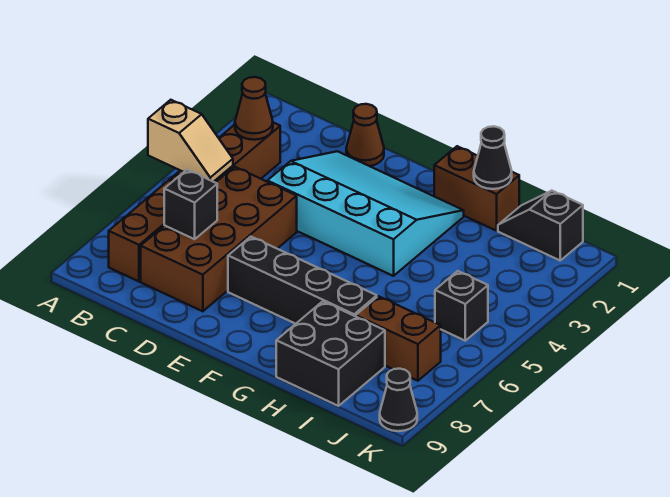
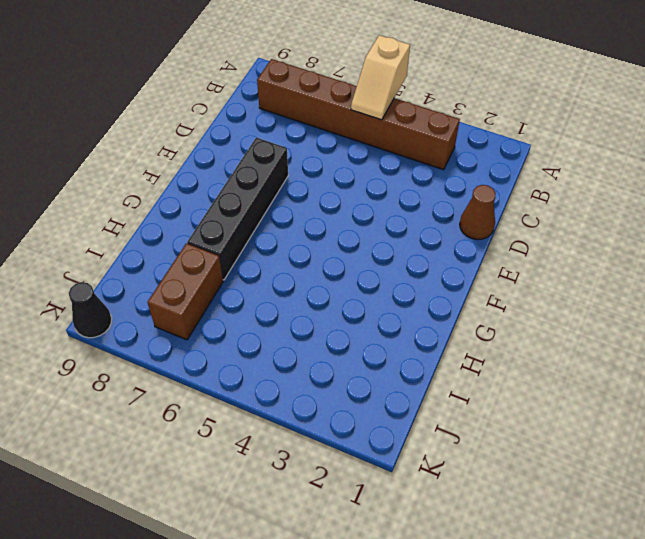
none -> brown brick C5:D8 level 1
none -> cyan slope D2:G4 level 1 top 4
none -> brown brick G1:H1 level 1

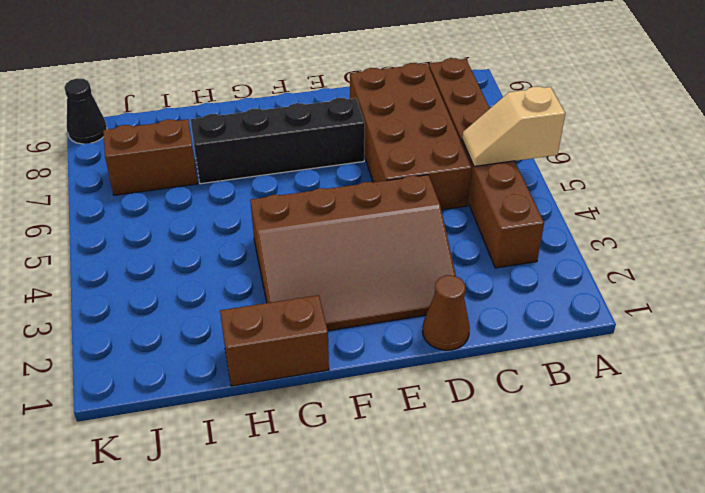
brown slope D2:G4 level 1 top 4 -> cyan slope D2:G4 level 1 top 4
none -> black brick H8:I9 level 1
none -> black slope I1:J1 level 1 top J
none -> black brick J5 level 1

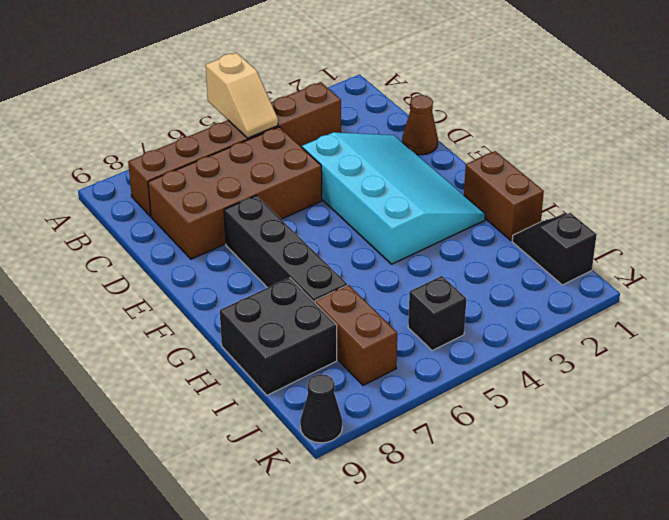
none -> brown cone B3 level 2
none -> black brick C7 level 2
none -> black cone H1 level 2

